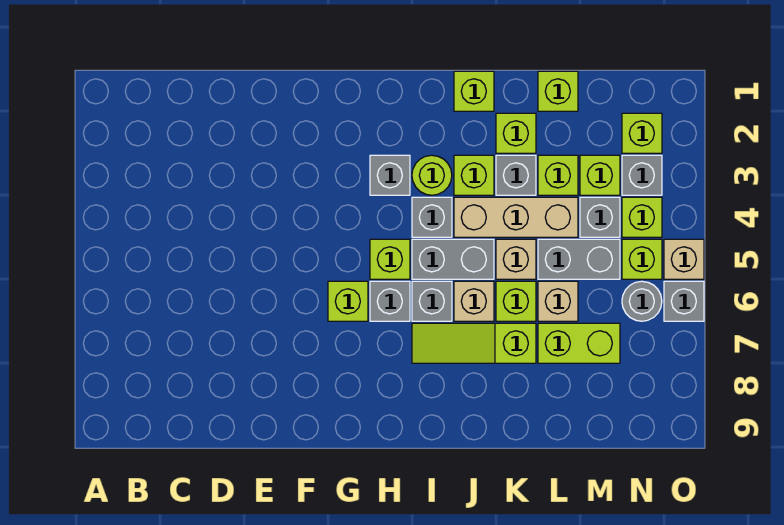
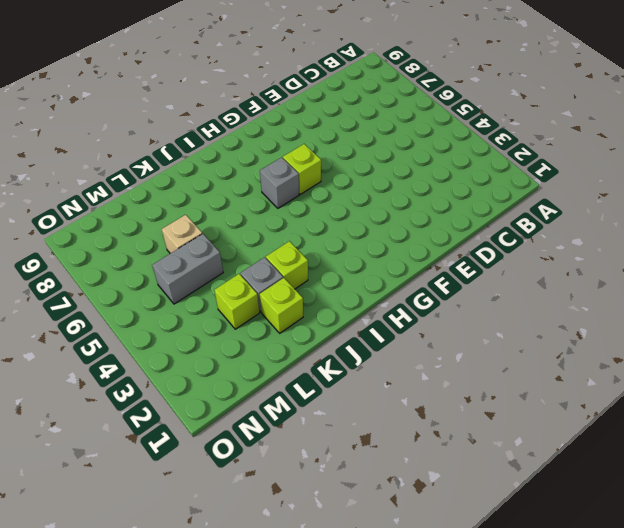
none -> grey brick H3 level 1
none -> lime brick H5 level 1
none -> lime round brick I3 level 1
none -> grey brick I4 level 1

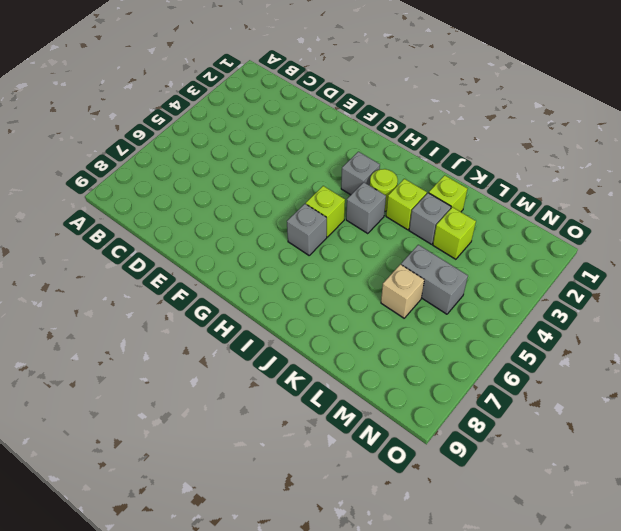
none -> lime brick G6 level 1
none -> grey brick I5:J5 level 1
none -> grey brick I6 level 1
none -> lime slope I7:K7 level 1 top K

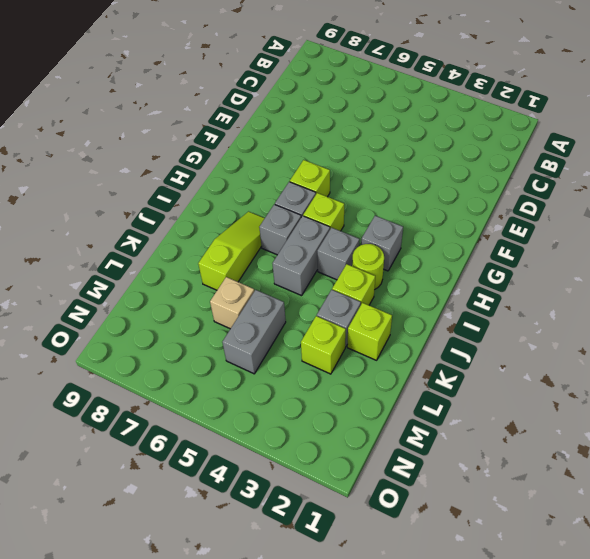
none -> lime brick J1 level 1
none -> tan brick J4:L4 level 1
none -> tan brick J6 level 1
none -> tan brick K5 level 1

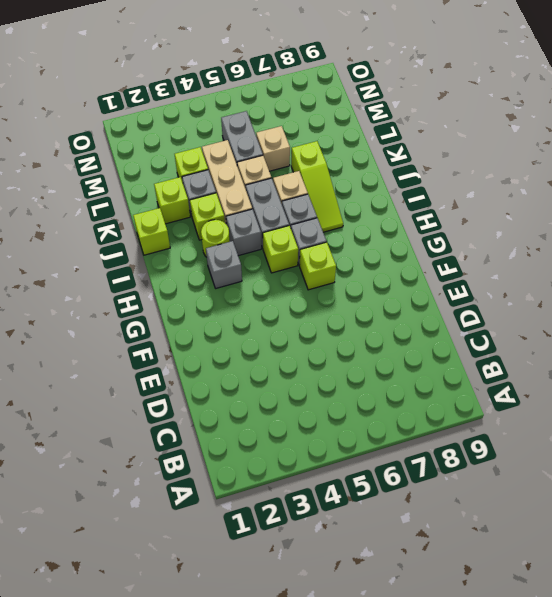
none -> lime brick K6 level 1
none -> lime brick L1 level 1
none -> lime brick L7:M7 level 1
none -> lime brick M3 level 1

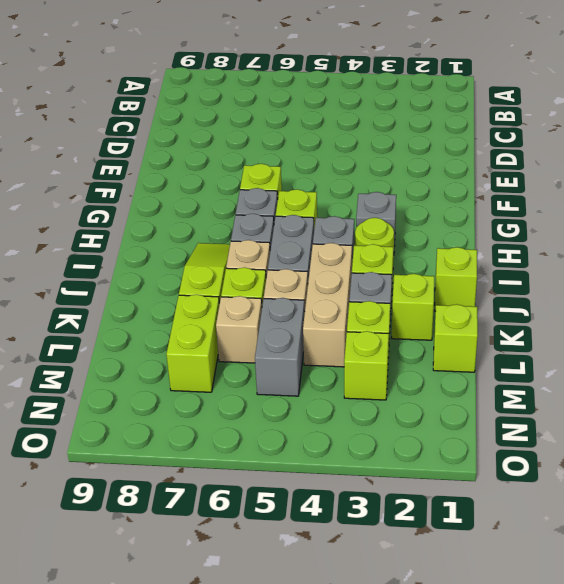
none -> grey brick M4 level 1
none -> lime brick N2 level 1
none -> grey brick N3 level 1
none -> lime brick N4 level 1

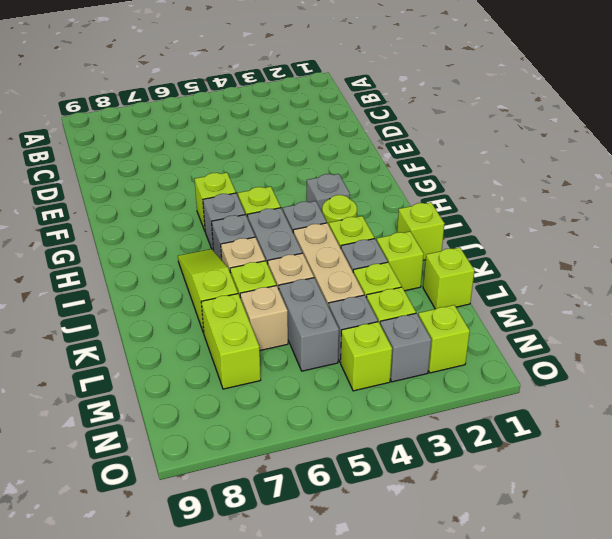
none -> lime brick N5 level 1
none -> grey round brick N6 level 1
none -> tan brick O5 level 1
none -> grey brick O6 level 1

